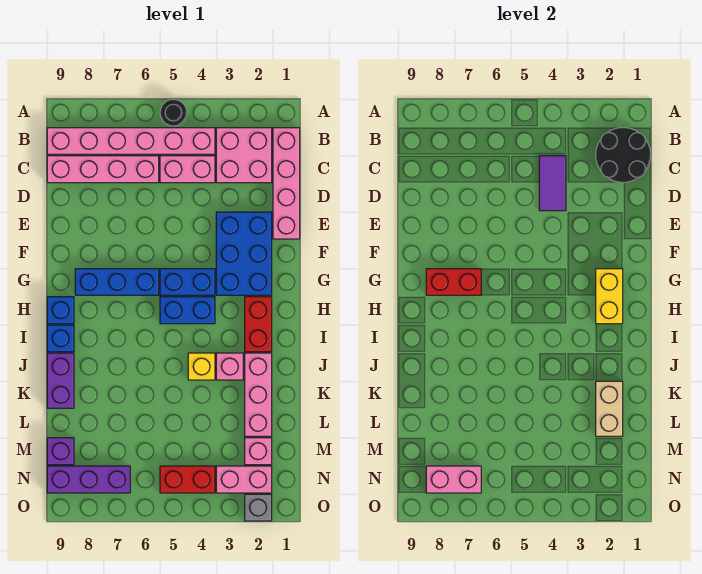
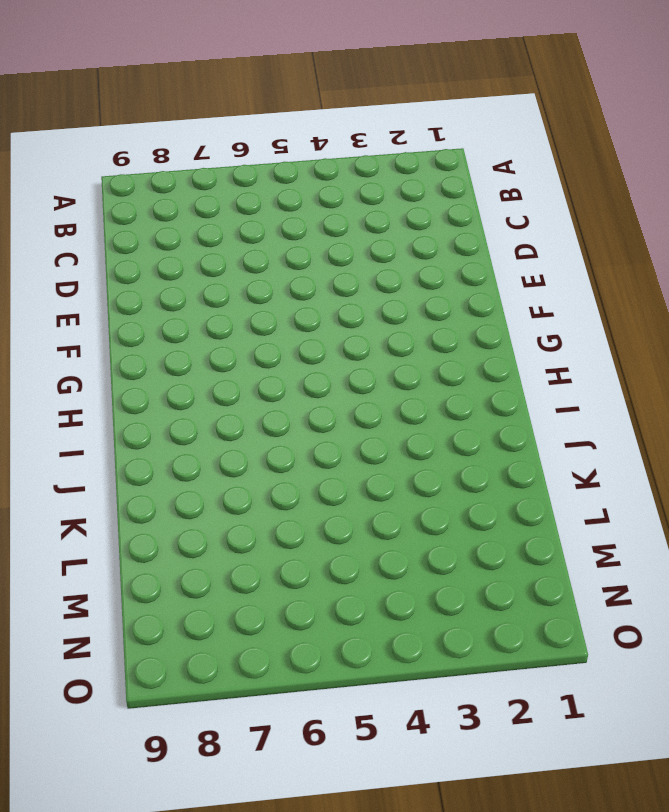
none -> black round brick A5 level 1
none -> pink brick B1:E1 level 1
none -> pink brick B2:C3 level 1

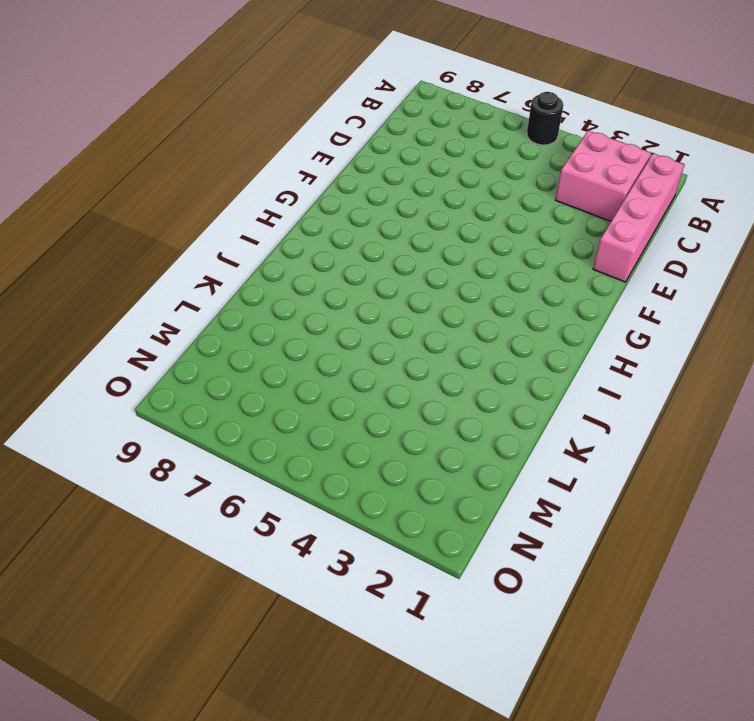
none -> pink brick B4:B9 level 1
none -> pink brick C4:C5 level 1
none -> pink brick C6:C9 level 1

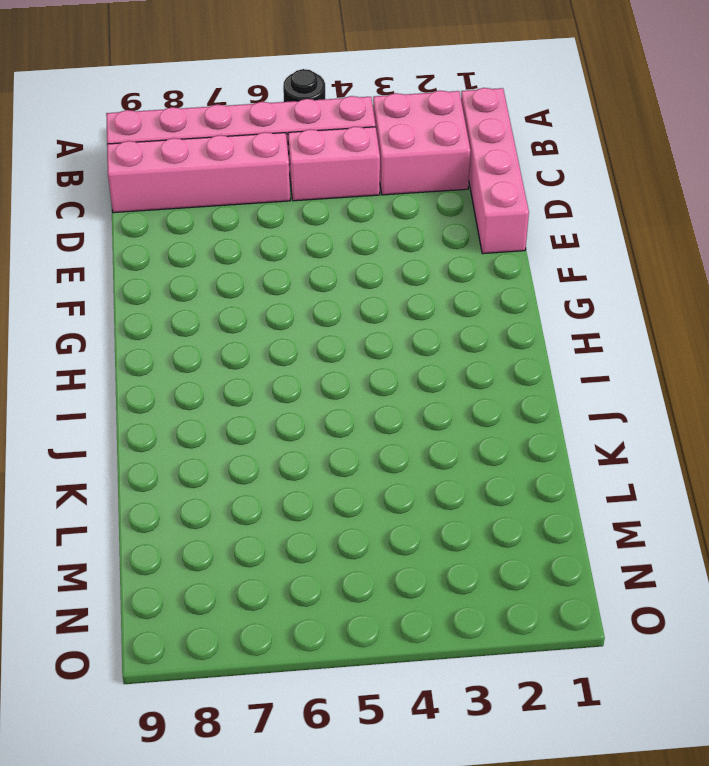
none -> blue brick E2:G3 level 1
none -> blue brick G4:G5 level 1
none -> blue brick G6:G8 level 1

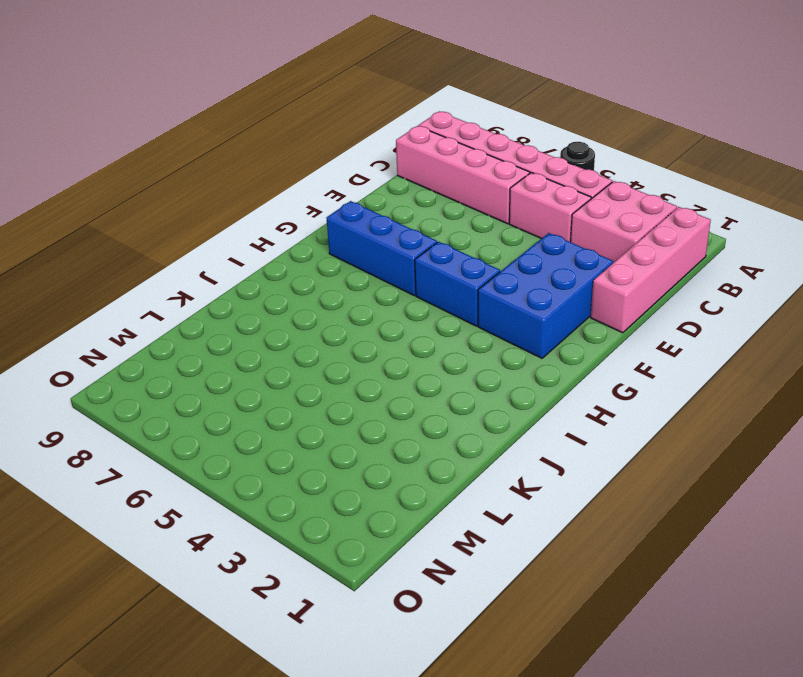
none -> red brick H2:I2 level 1
none -> blue brick H4:H5 level 1
none -> blue brick H9 level 1

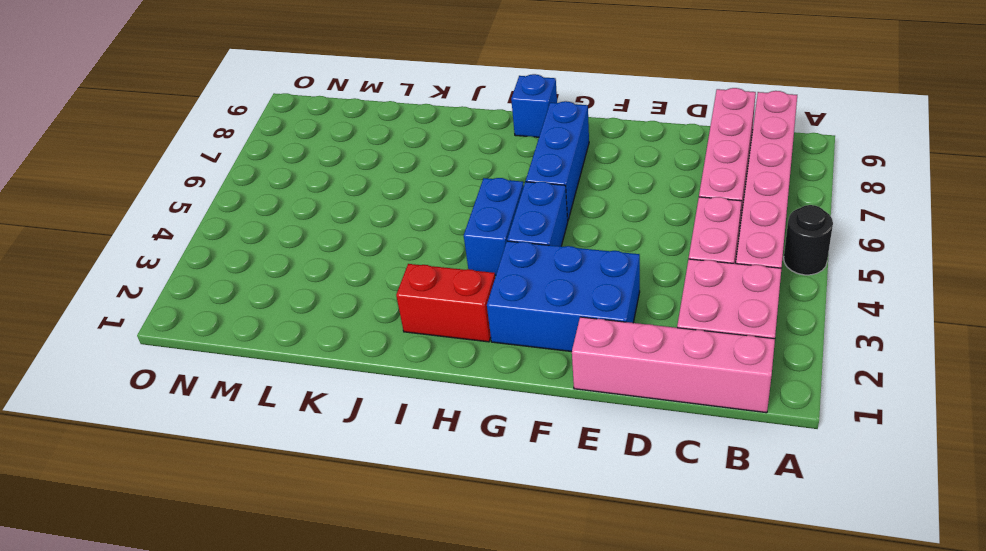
none -> blue brick I9 level 1
none -> pink brick J2:L2 level 1
none -> pink brick J3 level 1

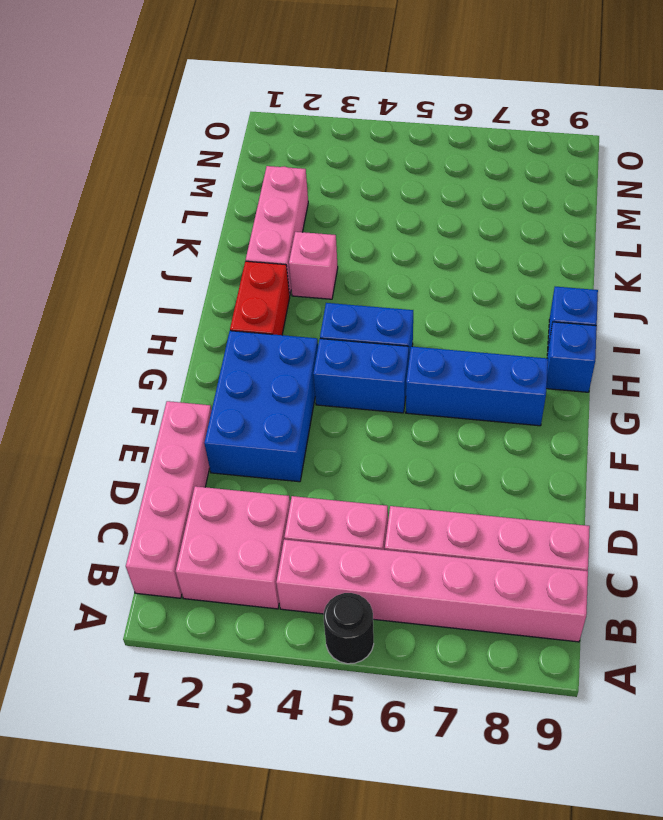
none -> yellow brick J4 level 1
none -> purple brick J9:K9 level 1
none -> pink brick M2 level 1

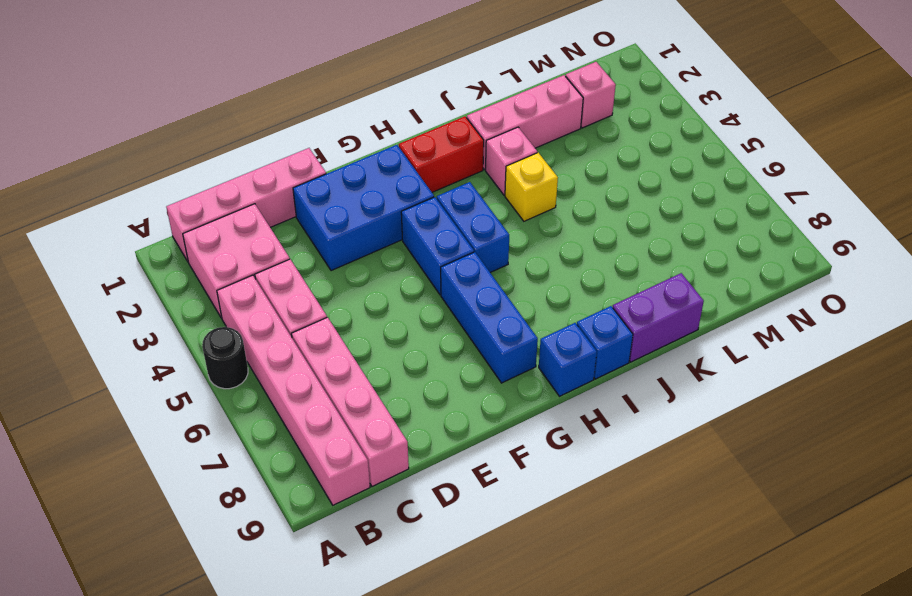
none -> purple brick M9 level 1
none -> pink brick N2:N3 level 1
none -> red brick N4:N5 level 1

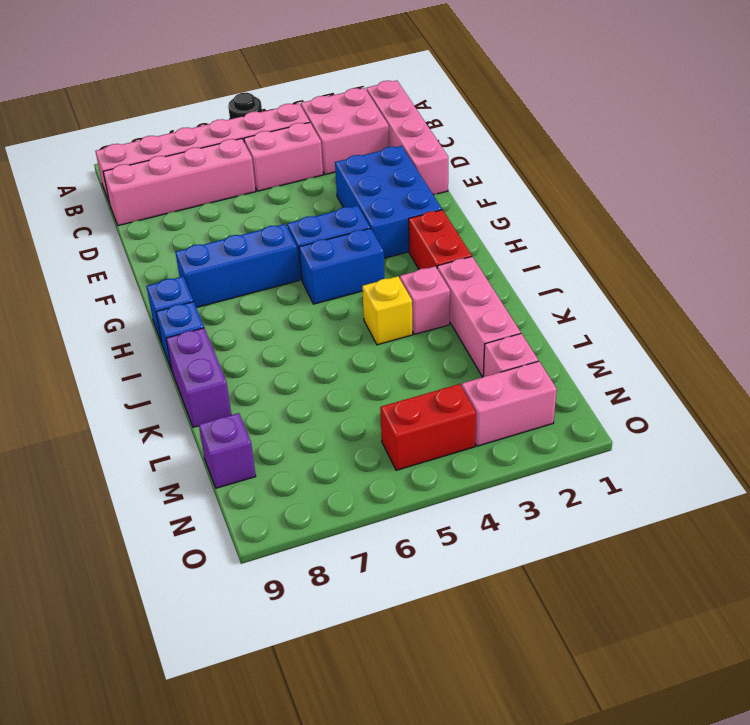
none -> purple brick N7:N9 level 1
none -> grey brick O2 level 1
none -> black round brick B1:C2 level 2

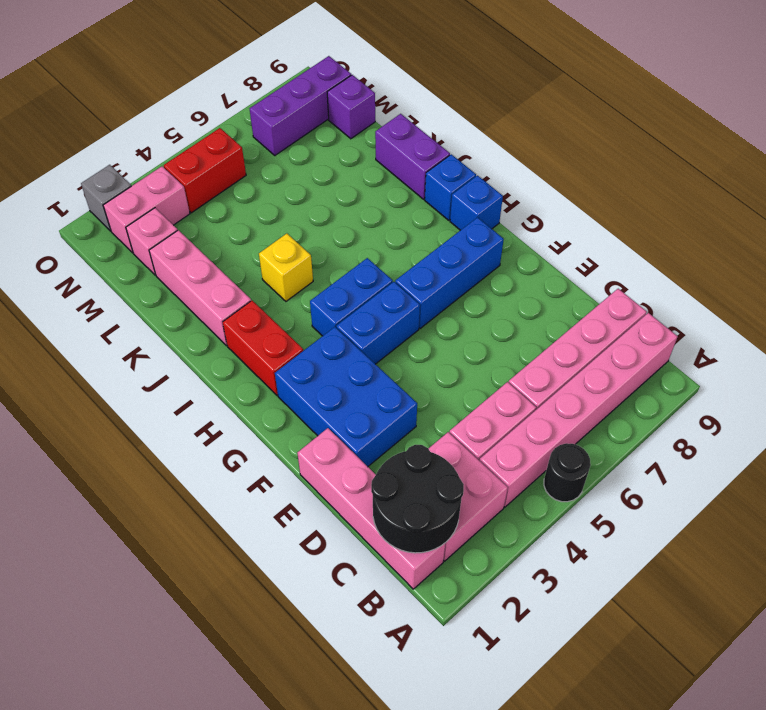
none -> pink brick J3 level 1
none -> purple tile C4:D4 level 2
none -> yellow brick G2:H2 level 2

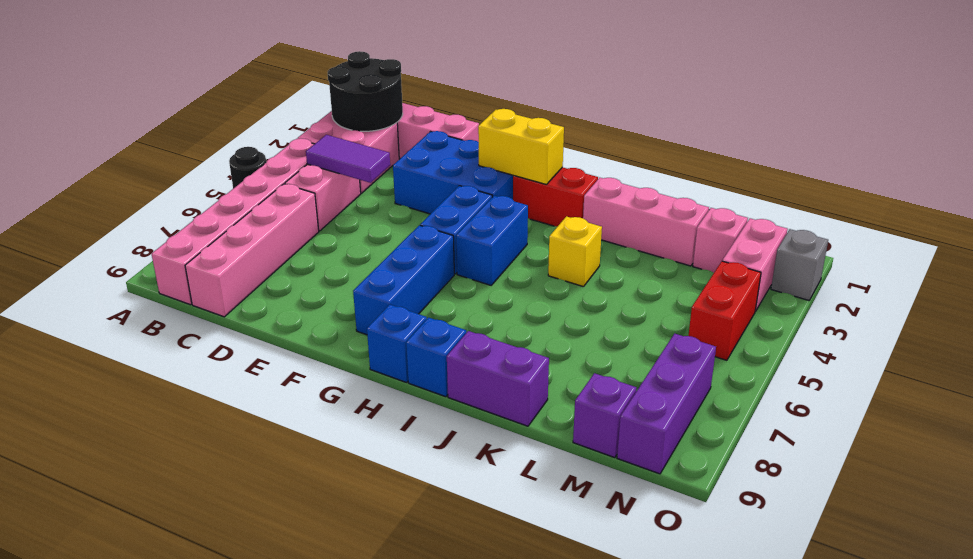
none -> pink brick J3 level 1
none -> red brick G7:G8 level 2
none -> tan brick K2:L2 level 2

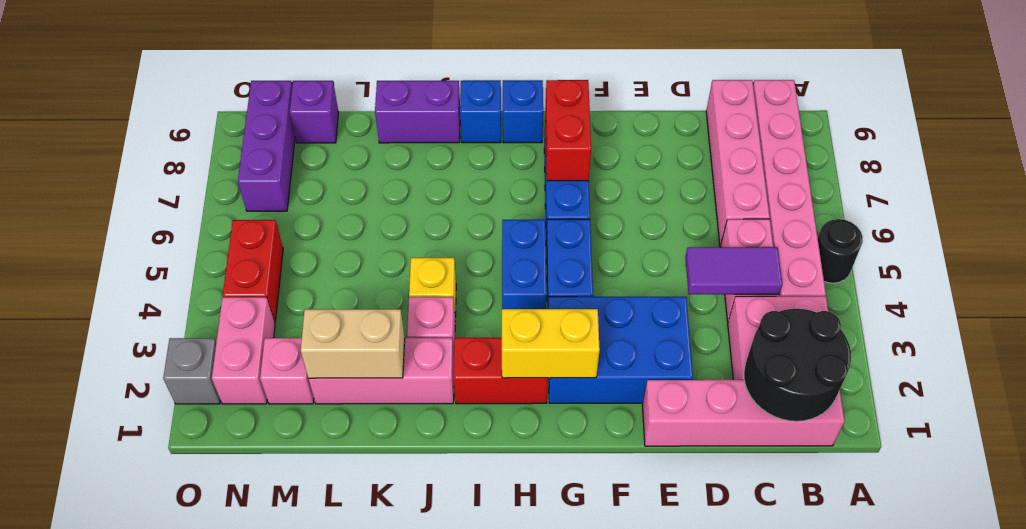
none -> pink brick N7:N8 level 2

